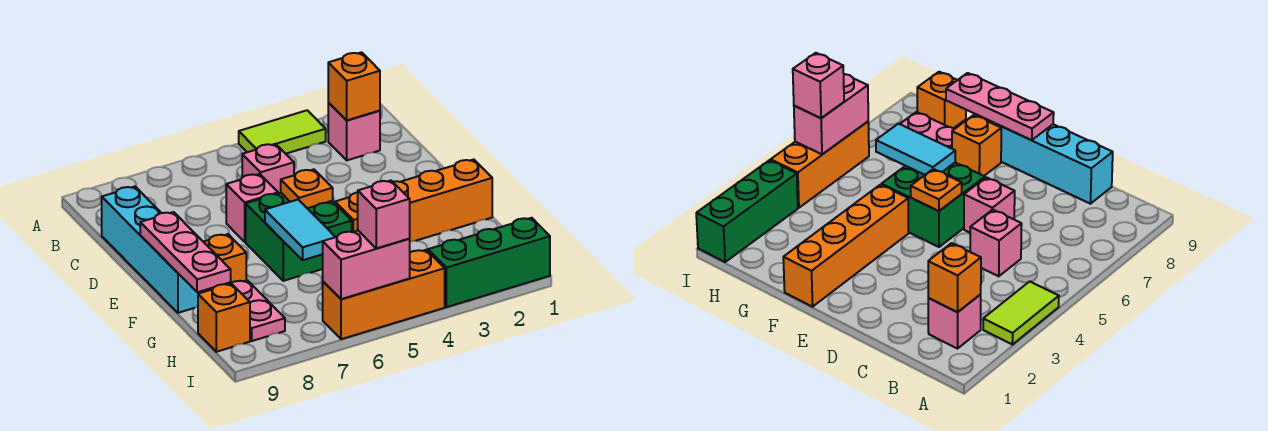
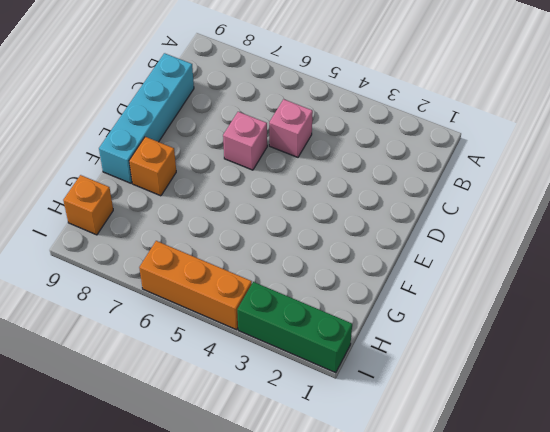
none -> lime tile A3:A4 level 1
none -> pink brick B2 level 1
none -> green brick E5:F6 level 1

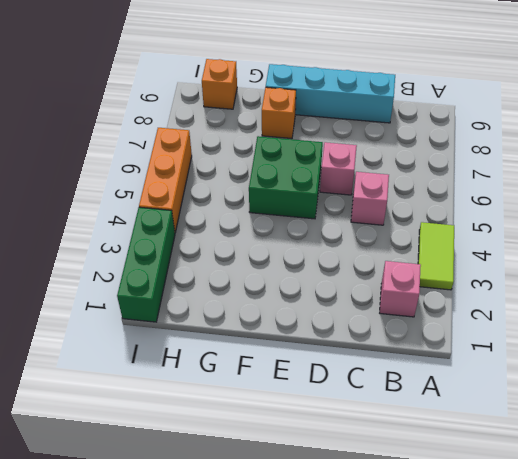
none -> orange brick F1:F4 level 1
none -> pink plate G8:H8 level 1
none -> orange brick B2 level 2

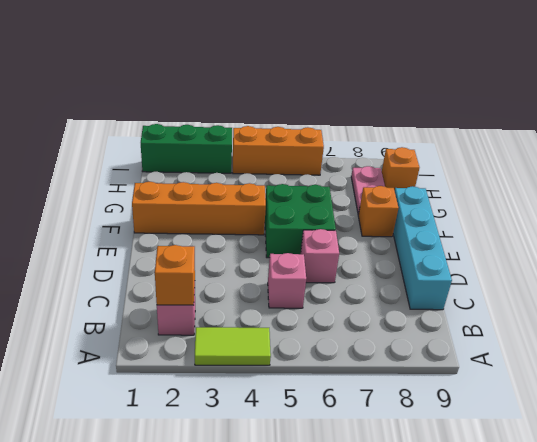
none -> orange plate E5 level 2
none -> pink plate E9:G9 level 2
none -> cyan tile F6:G6 level 2

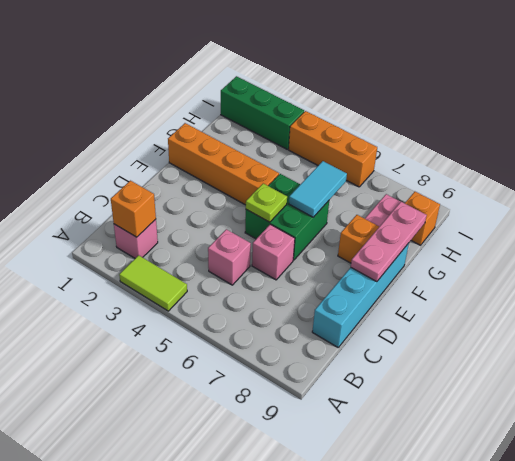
lime plate E5 level 2 -> orange plate E5 level 2
none -> pink brick I5:I6 level 2
none -> pink brick I5 level 3

